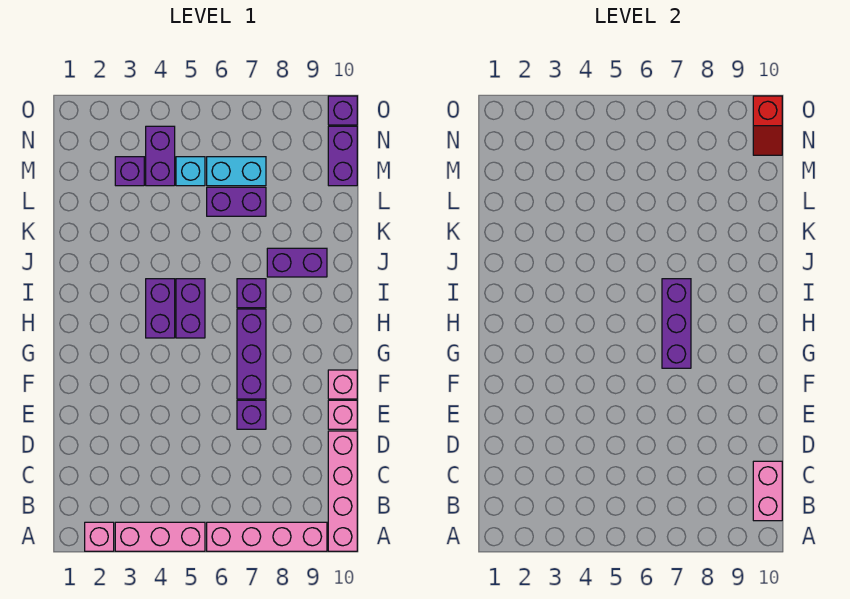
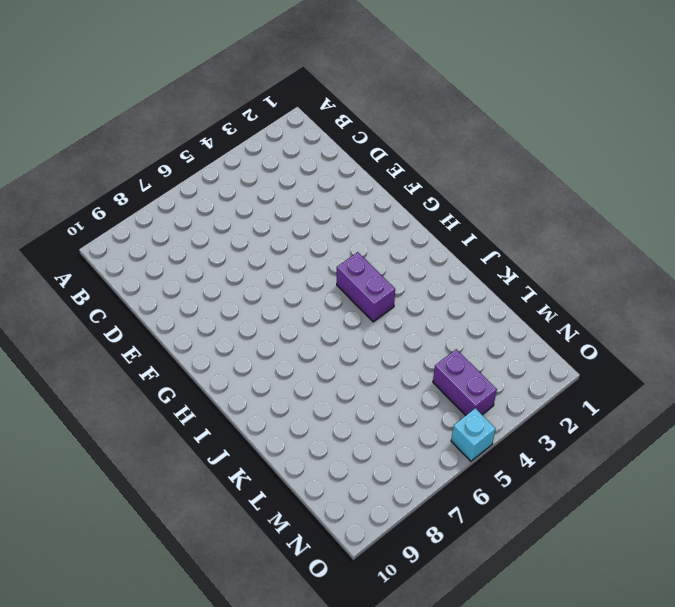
cyan brick O5 level 1 -> cyan brick M5 level 1
none -> pink brick A2 level 1
none -> pink brick A3:A5 level 1
none -> pink brick A6:A9 level 1

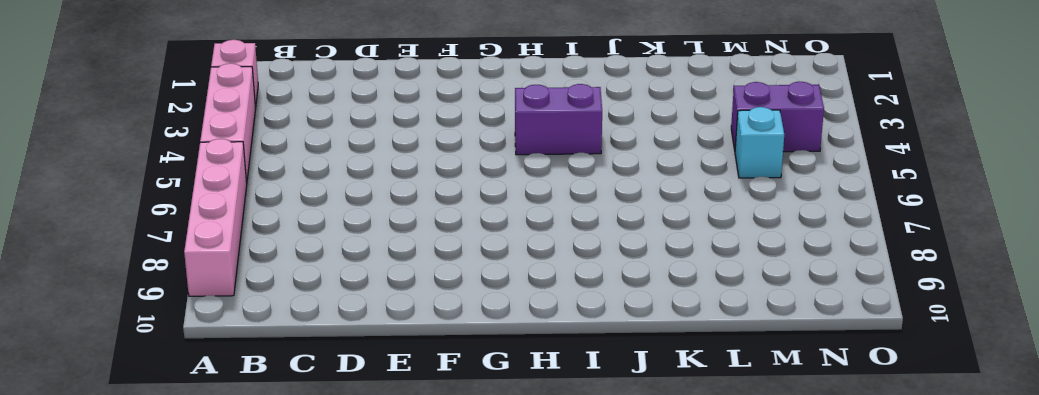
none -> pink brick A10:D10 level 1
none -> purple brick E7 level 1
none -> pink brick E10 level 1

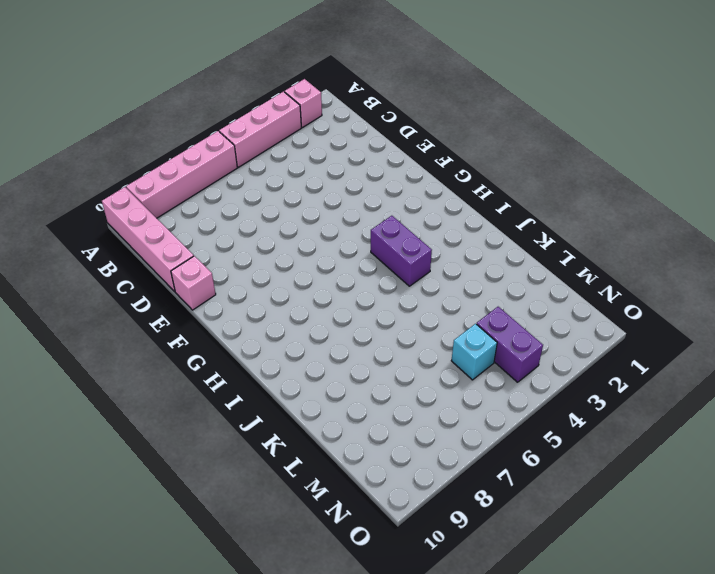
none -> purple brick E7 level 1
none -> purple brick F7:H7 level 1
none -> pink brick F10 level 1

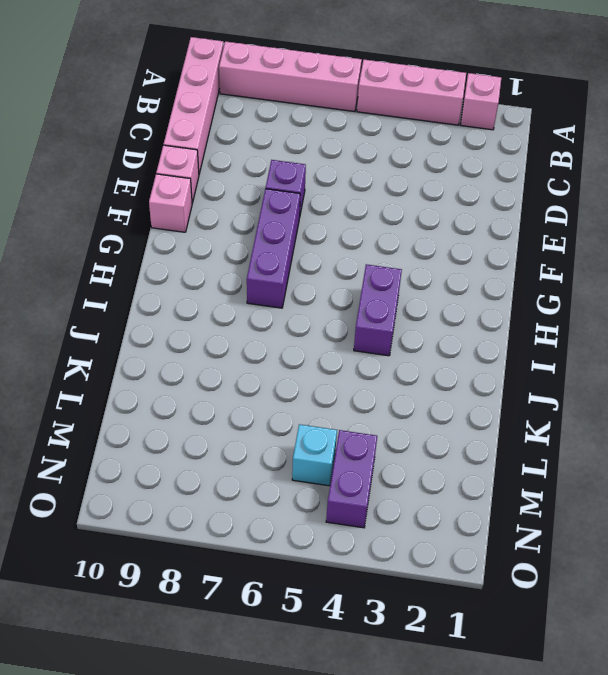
none -> purple brick H5:I5 level 1
none -> purple brick I7 level 1
none -> purple brick J8:J9 level 1

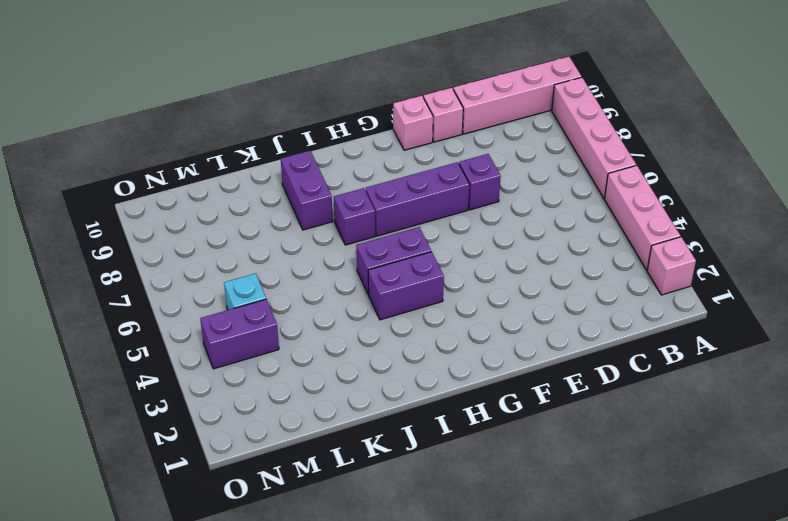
none -> purple brick L6:L7 level 1
none -> purple brick M3 level 1
none -> cyan brick M6:M7 level 1

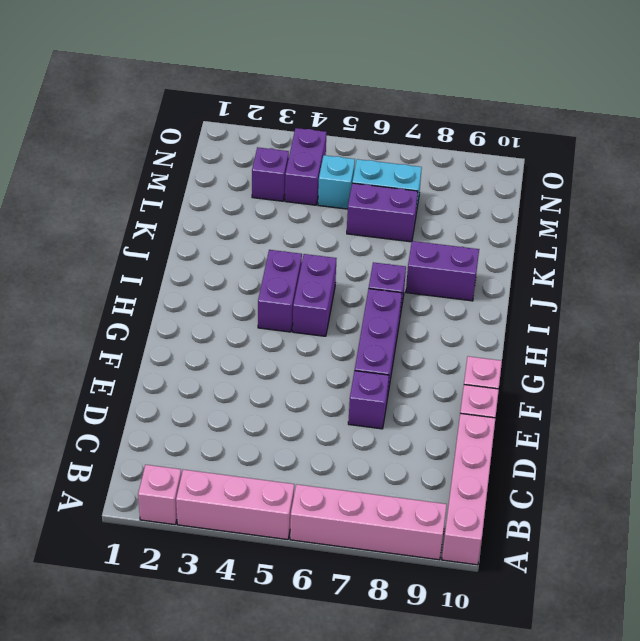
none -> purple brick M10:N10 level 1
none -> purple brick O10 level 1
none -> pink brick B10:C10 level 2

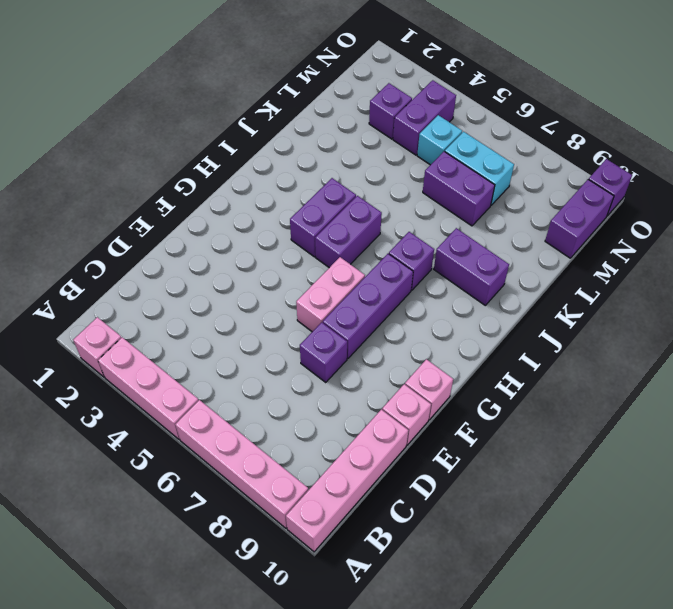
pink brick F6:G6 level 1 -> pink brick B10:C10 level 2
none -> purple brick G7:I7 level 2
none -> red slope N10:O10 level 2 top O

